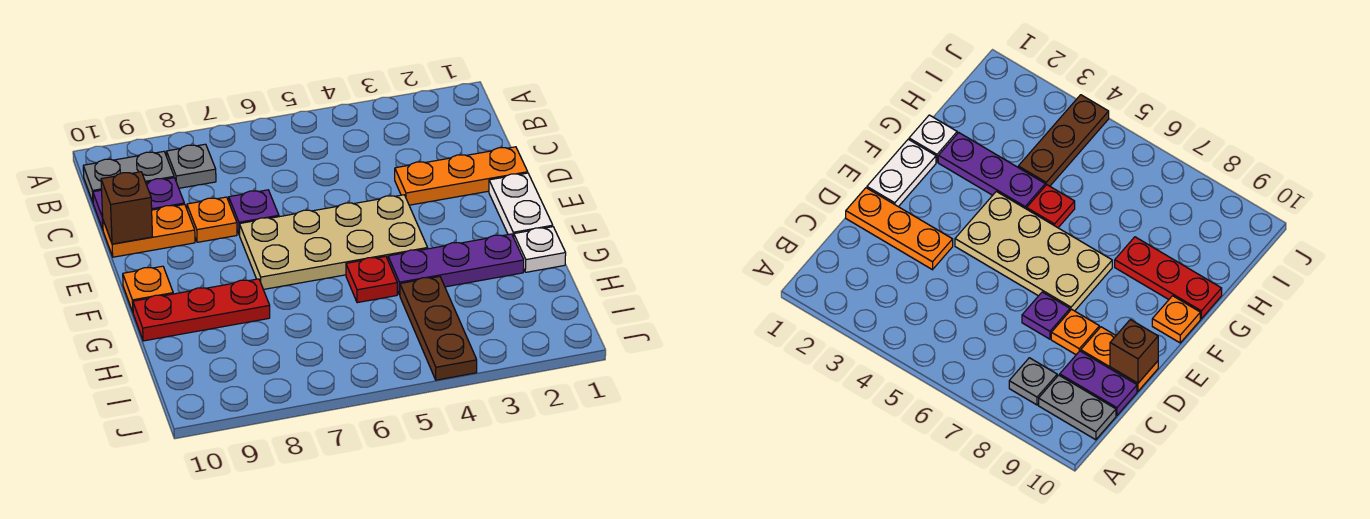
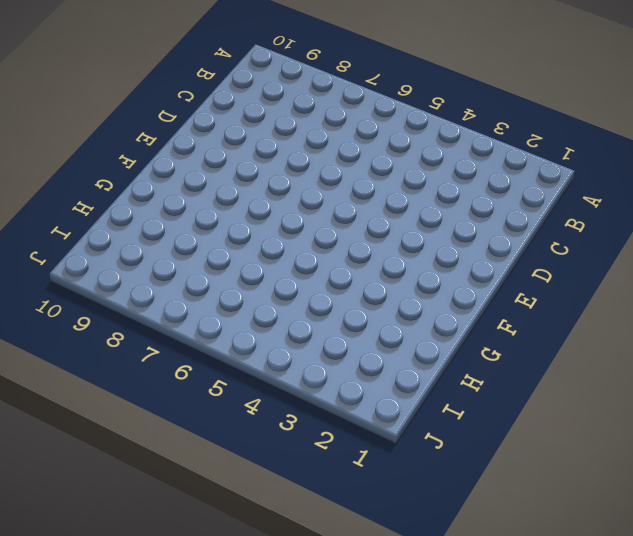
none -> grey plate B8 level 1
none -> grey plate B9:B10 level 1
none -> purple plate C9:C10 level 1

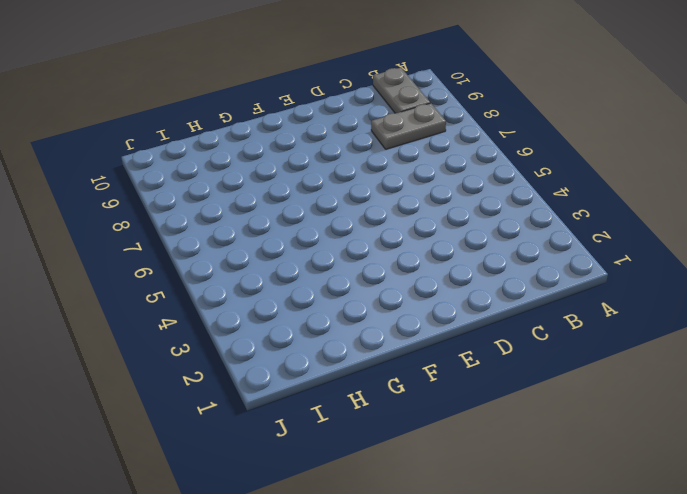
grey plate B8:C8 level 1 -> grey plate B8 level 1
none -> purple plate C9:C10 level 1
none -> orange plate D1:D3 level 1
none -> purple plate D7 level 1

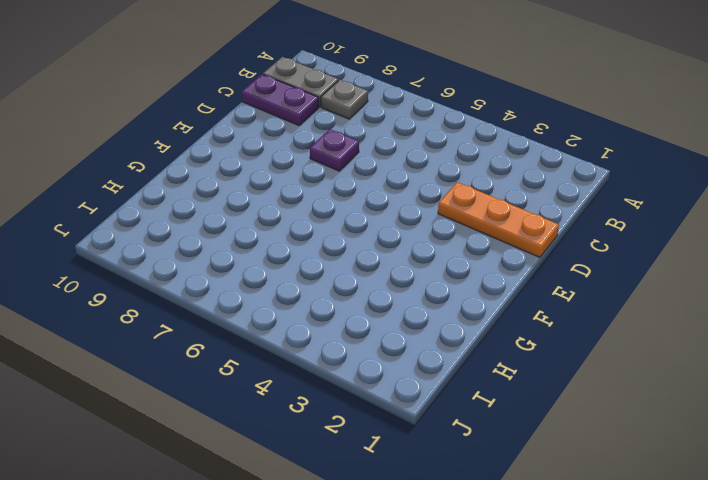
none -> orange plate D8 level 1
none -> orange plate D9:D10 level 1
none -> white plate E1:F1 level 1

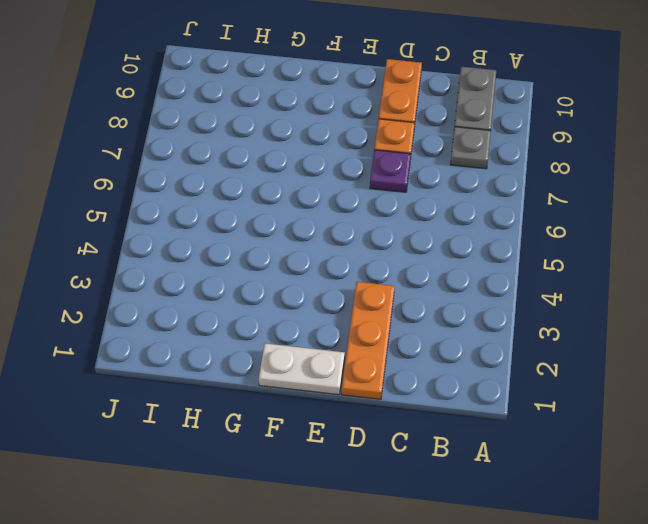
none -> purple plate C9:C10 level 1
none -> tan plate E4:F7 level 1
none -> orange plate F10 level 1

